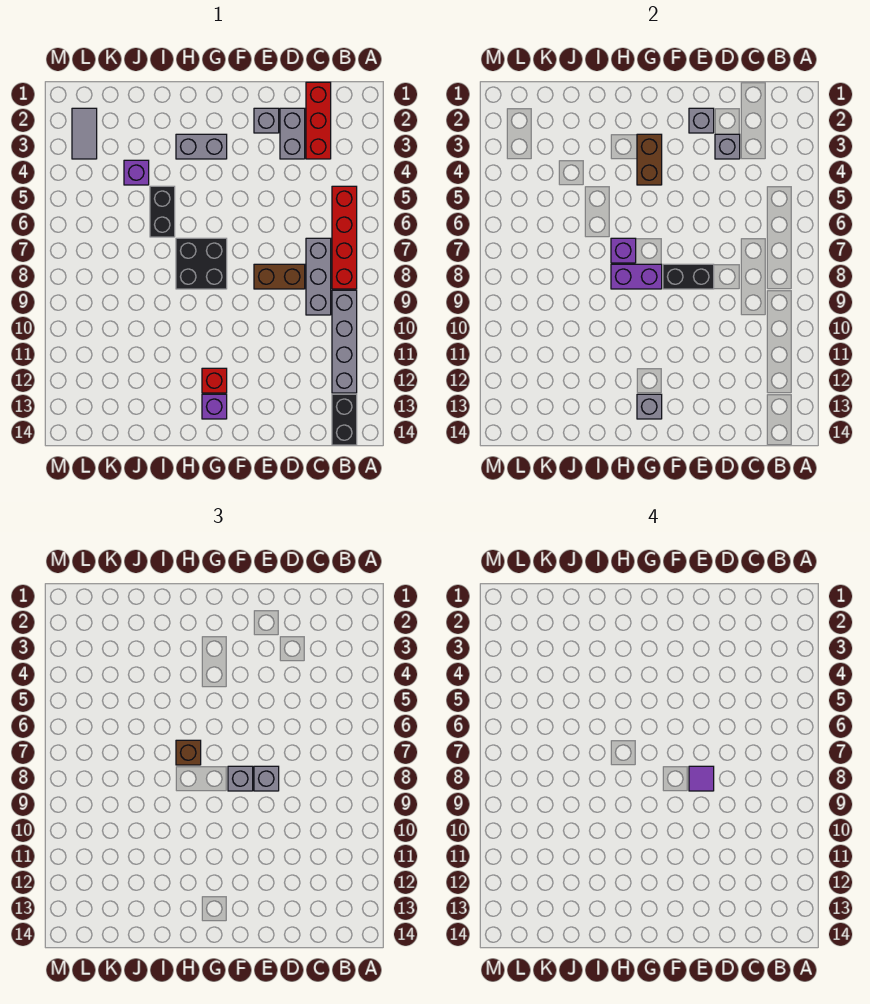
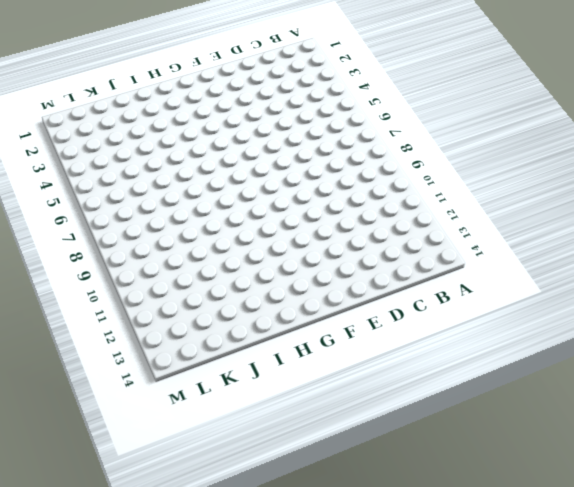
none -> red brick B5:B8 level 1
none -> grey brick B9:B12 level 1
none -> black brick B13:B14 level 1

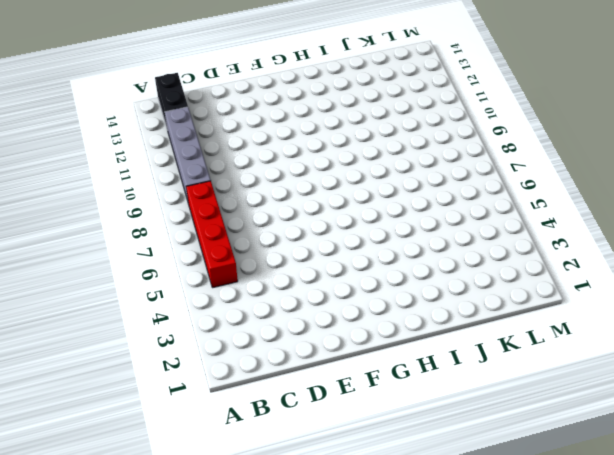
none -> red brick C1:C3 level 1
none -> grey brick C7:C9 level 1
none -> grey brick D2:D3 level 1

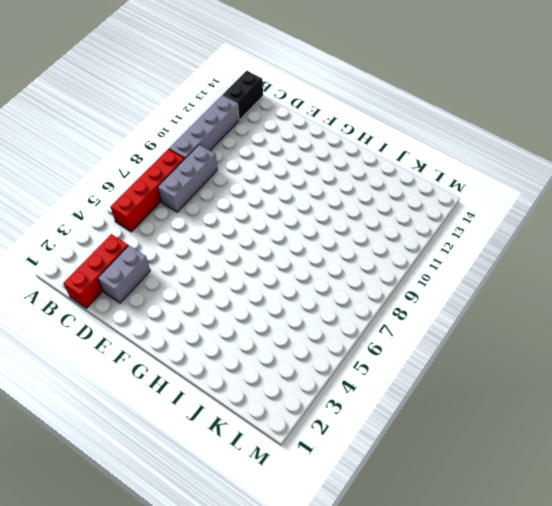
none -> brown brick D8:E8 level 1
none -> grey brick E2 level 1
none -> grey brick G3:H3 level 1

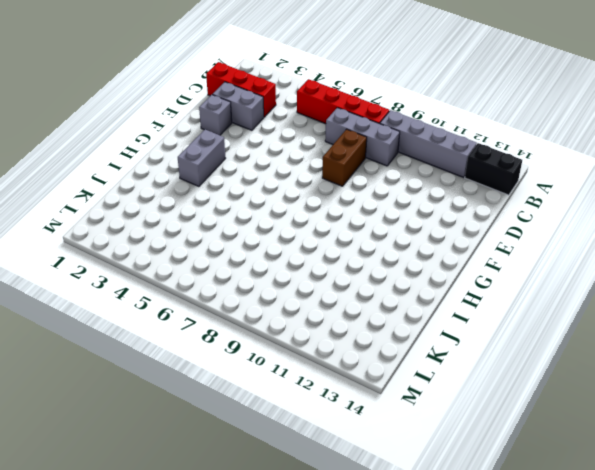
none -> black brick G7:H8 level 1
none -> red brick G12 level 1
none -> purple brick G13 level 1

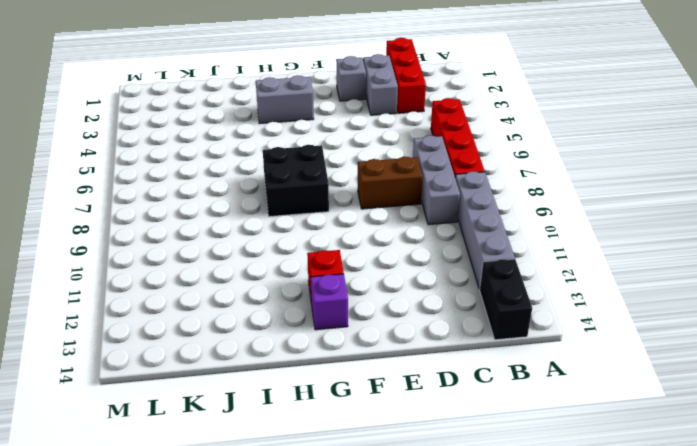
none -> black brick I5:I6 level 1
none -> purple brick J4 level 1
none -> grey tile L2:L3 level 1

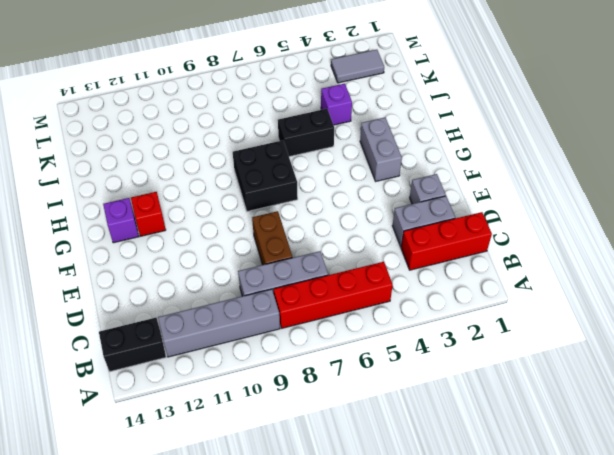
none -> grey brick D3 level 2
none -> grey brick E2 level 2
none -> black brick E8:F8 level 2

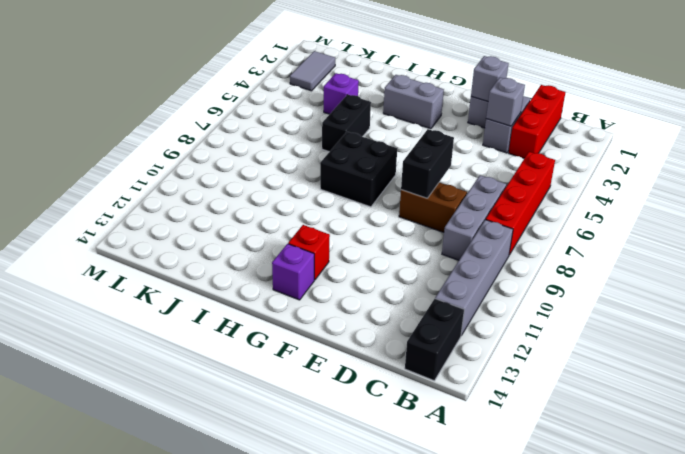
black brick E7:E8 level 2 -> black brick E8:F8 level 2
none -> brown brick G3:G4 level 2
none -> purple brick G8:H8 level 2
none -> grey brick G13 level 2

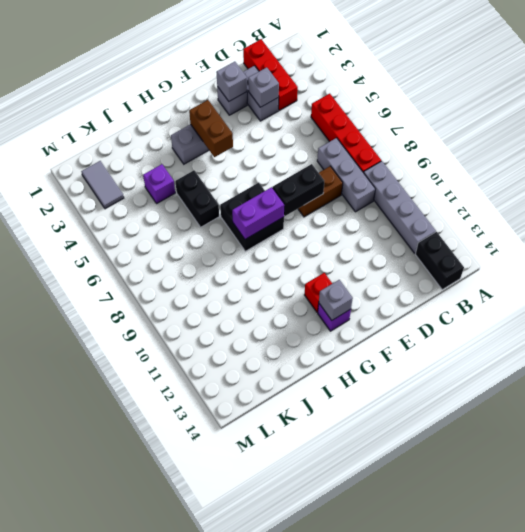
none -> purple brick H7 level 2
none -> grey brick E8 level 3
none -> grey brick F8 level 3

